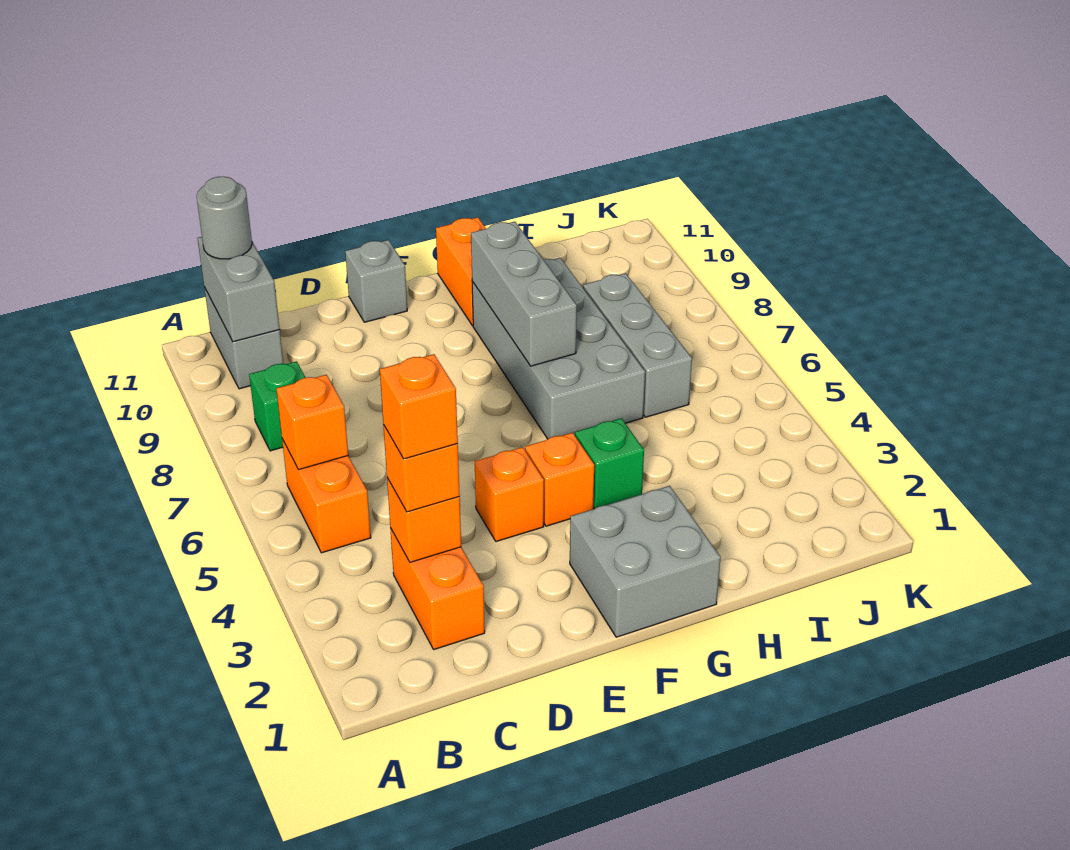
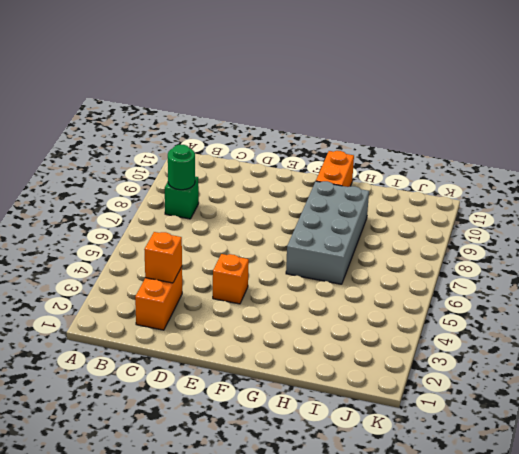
green round brick B8 level 2 -> none
none -> orange brick B5:B6 level 1
none -> grey brick B10:B11 level 1
none -> grey brick E11 level 1

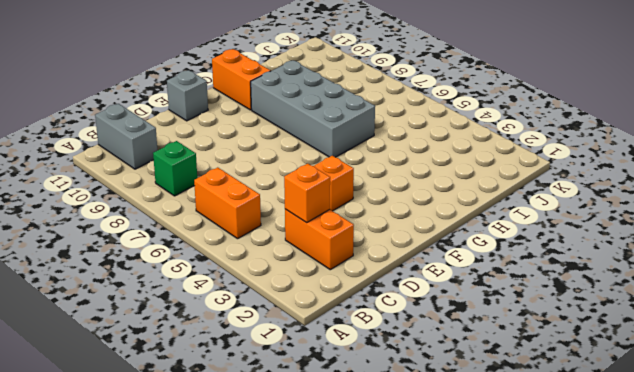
none -> grey brick F1:G2 level 1
none -> orange brick F4 level 1
none -> green brick G4 level 1

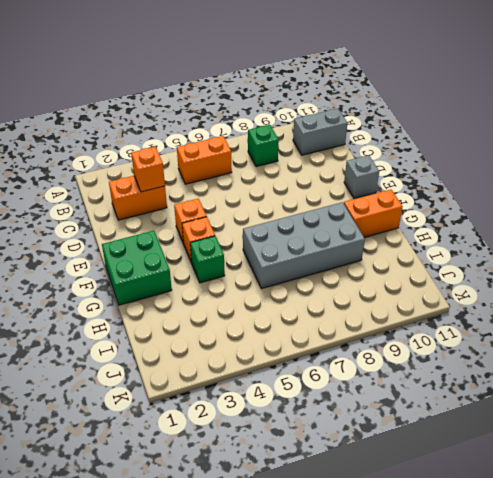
green brick F1:G2 level 1 -> grey brick F1:G2 level 1
none -> grey brick I6:I8 level 1
none -> orange brick B6 level 2
none -> grey brick B10:B11 level 2

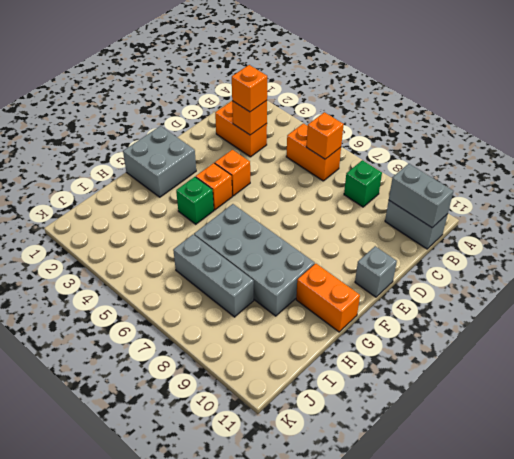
none -> grey brick G7:G9 level 2
none -> grey round brick B11 level 3
none -> orange brick C3 level 4

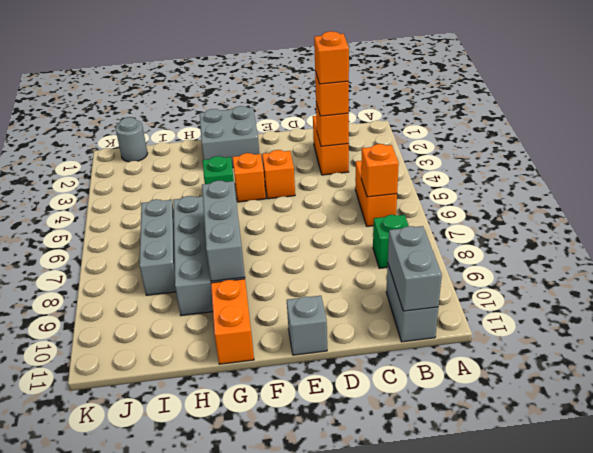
grey round brick J1 level 1 -> grey round brick B11 level 3

